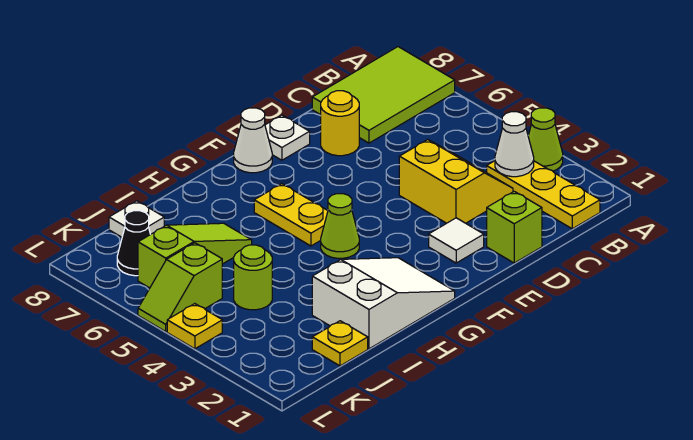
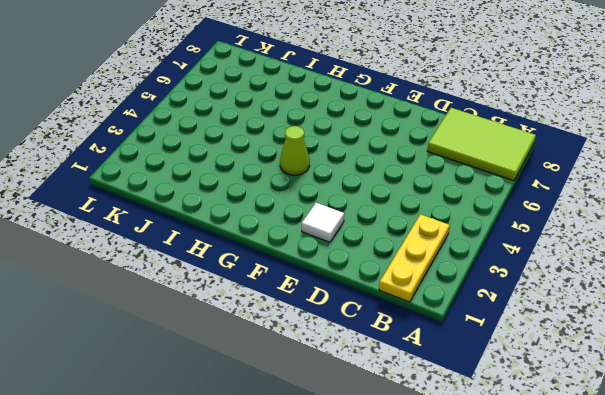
none -> lime cone A3 level 1
none -> yellow slope C3:D4 level 1 top D
none -> lime brick D1 level 1

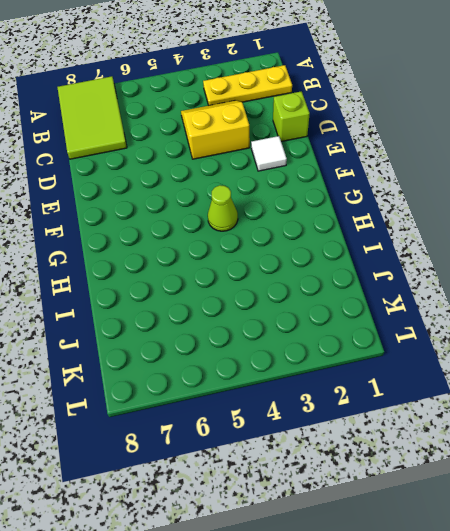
none -> lime cone A3 level 1
none -> yellow round brick D7 level 1
none -> white plate E8 level 1

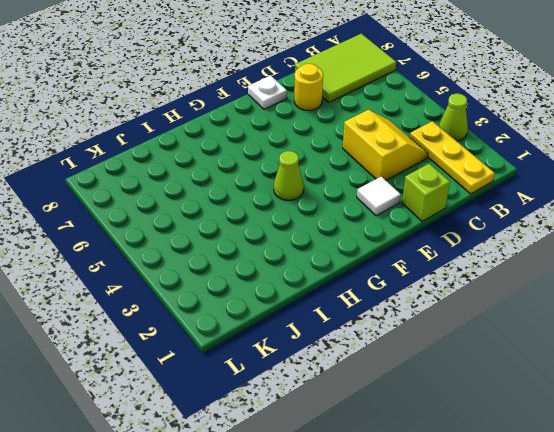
none -> white cone F8 level 1
none -> white slope G1:I2 level 1 top I
none -> yellow plate G5:G6 level 1

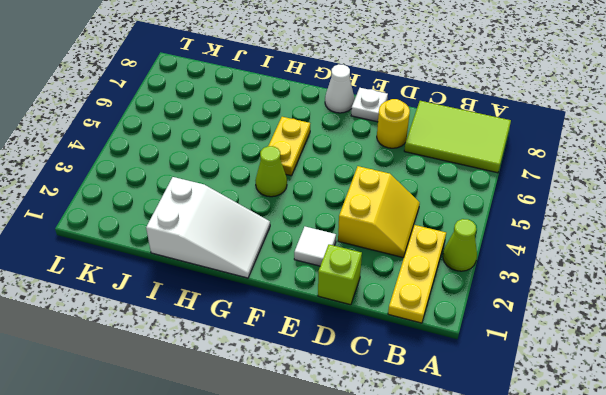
none -> lime slope I6:K6 level 1 top K
none -> yellow plate J1 level 1
none -> lime round brick J4 level 1

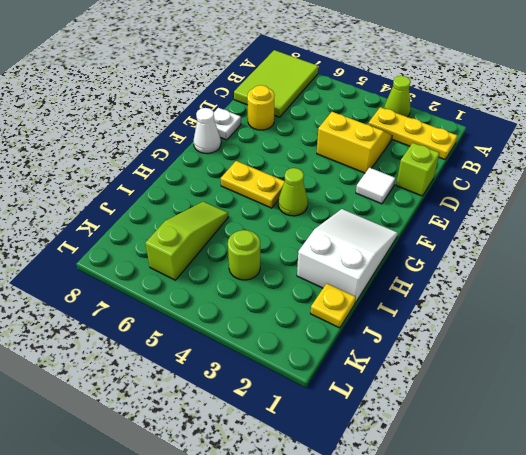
none -> white plate J8 level 1
none -> lime slope K5:L5 level 1 top K
none -> black cone K7 level 1

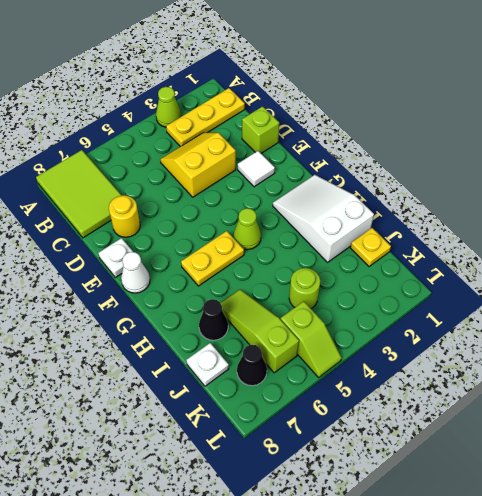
black cone I7 level 1 -> none
none -> yellow plate L4 level 1
none -> white cone B3 level 2

